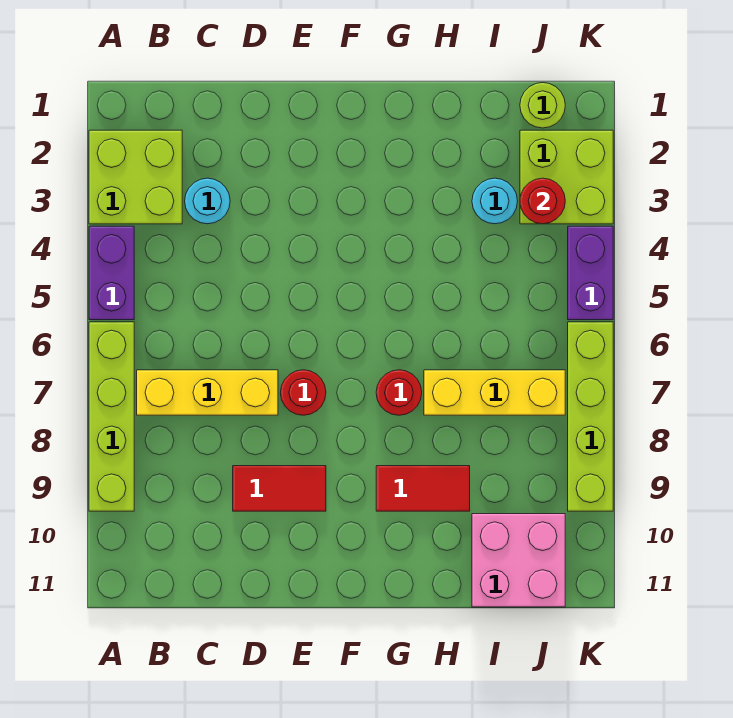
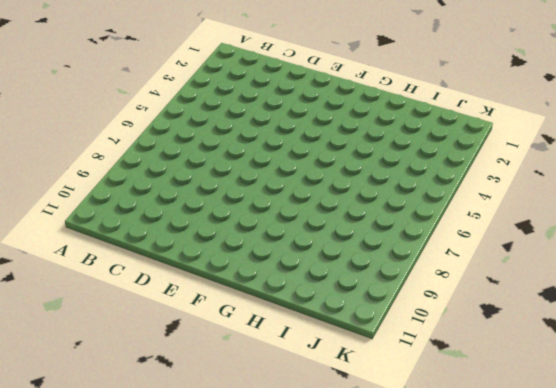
none -> lime brick A2:B3 level 1
none -> purple brick A4:A5 level 1
none -> lime brick A6:A9 level 1

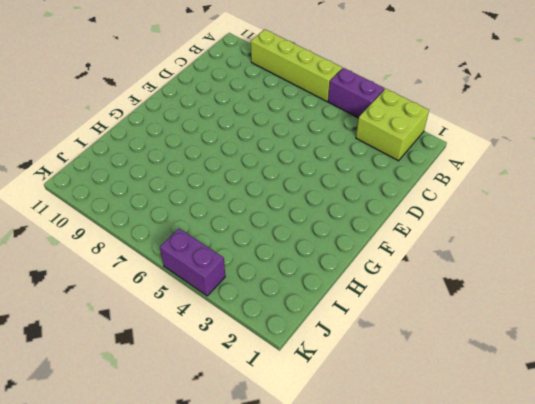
none -> yellow brick B7:D7 level 1
none -> cyan round brick C3 level 1
none -> red tile D9:E9 level 1

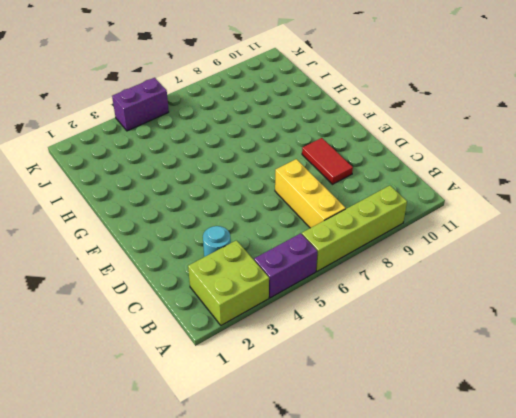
none -> red round brick E7 level 1
none -> red round brick G7 level 1
none -> red tile G9:H9 level 1

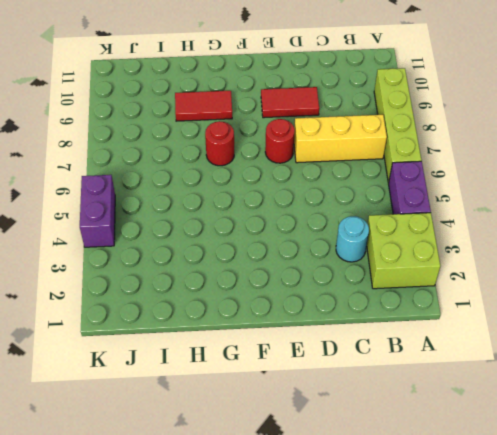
none -> yellow brick H7:J7 level 1
none -> cyan round brick I3 level 1
none -> pink brick I10:J11 level 1

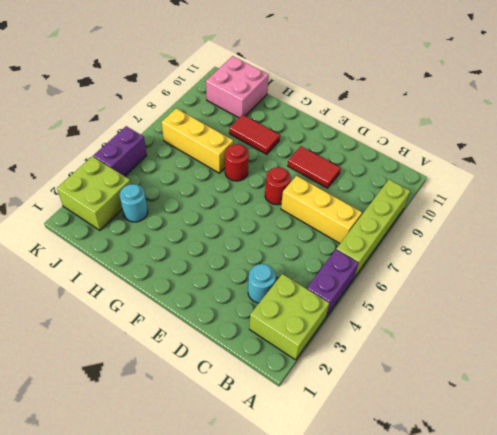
none -> lime round brick J1 level 1
none -> lime brick K6:K9 level 1
none -> red round brick J3 level 2

